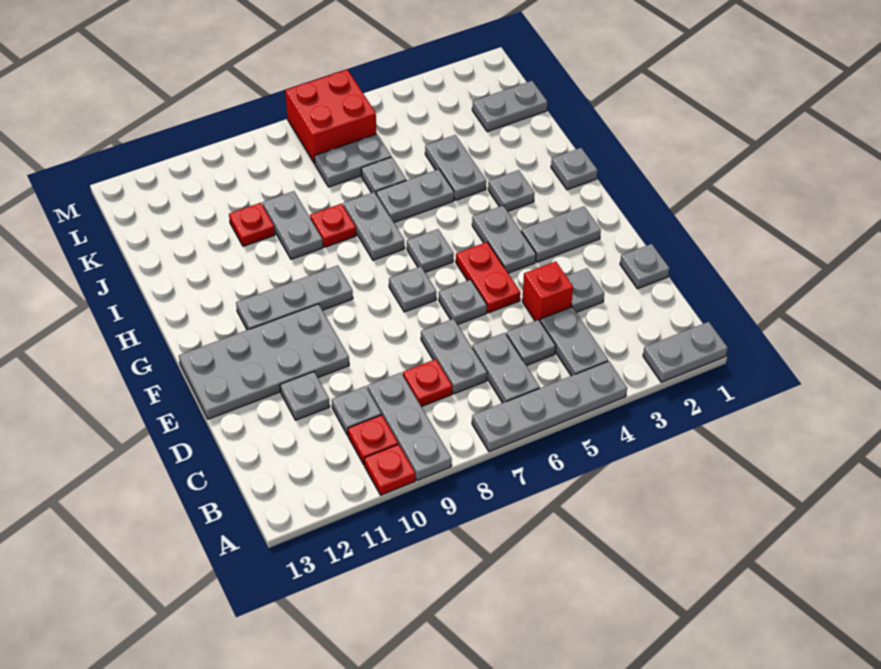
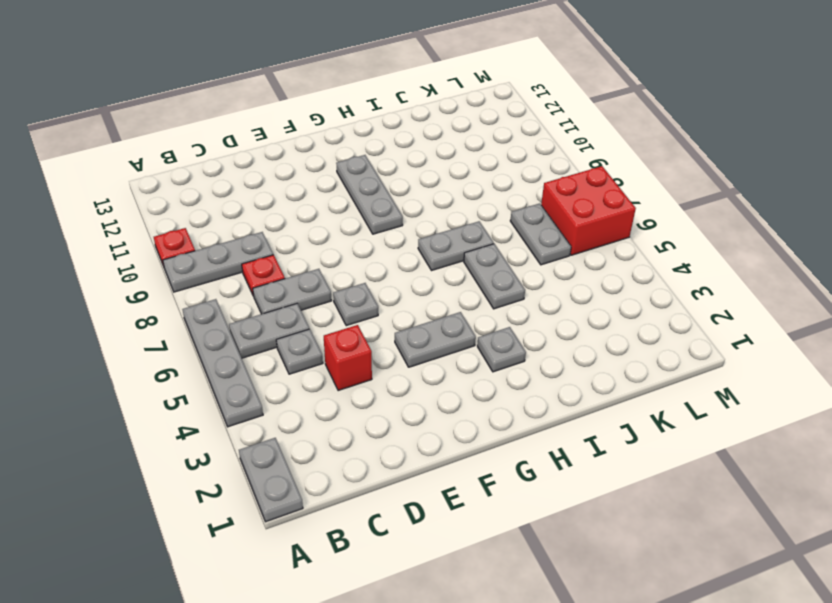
none -> grey plate B4:C4 level 1
none -> red plate B10 level 1
none -> grey plate C10 level 1
none -> grey plate D1 level 1

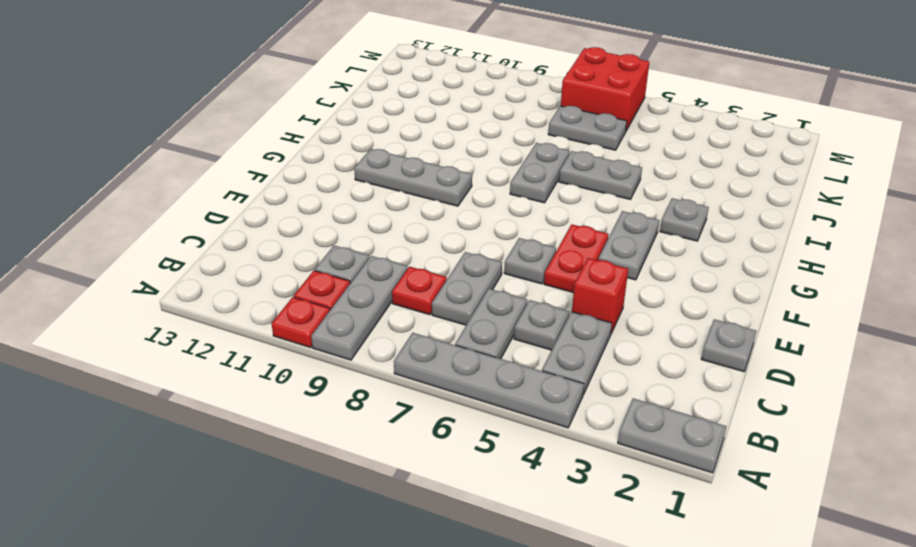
none -> grey plate D3 level 1
none -> grey plate D11 level 1
none -> grey plate E10:F13 level 1
none -> grey plate F2:F3 level 1

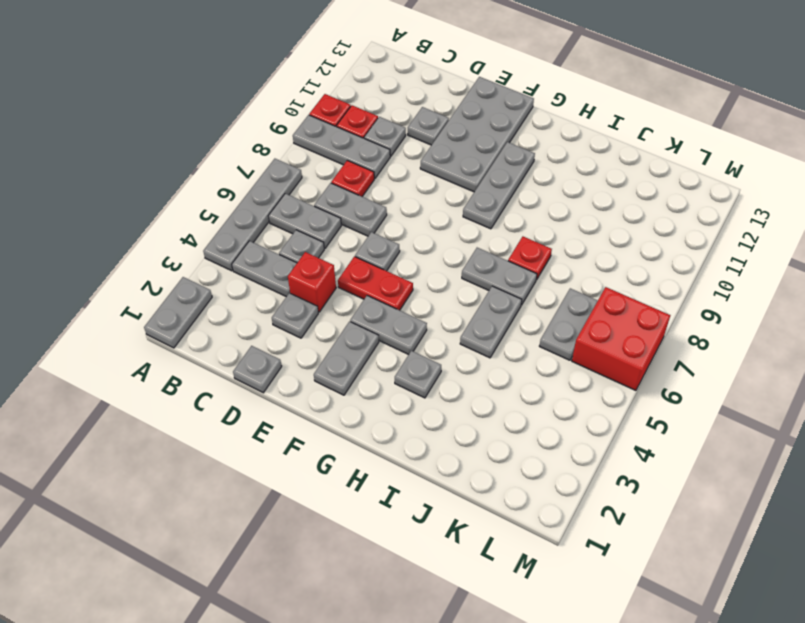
none -> grey plate F7 level 1
none -> grey plate G6 level 1
none -> grey plate H1 level 1
none -> grey plate I4:J4 level 1

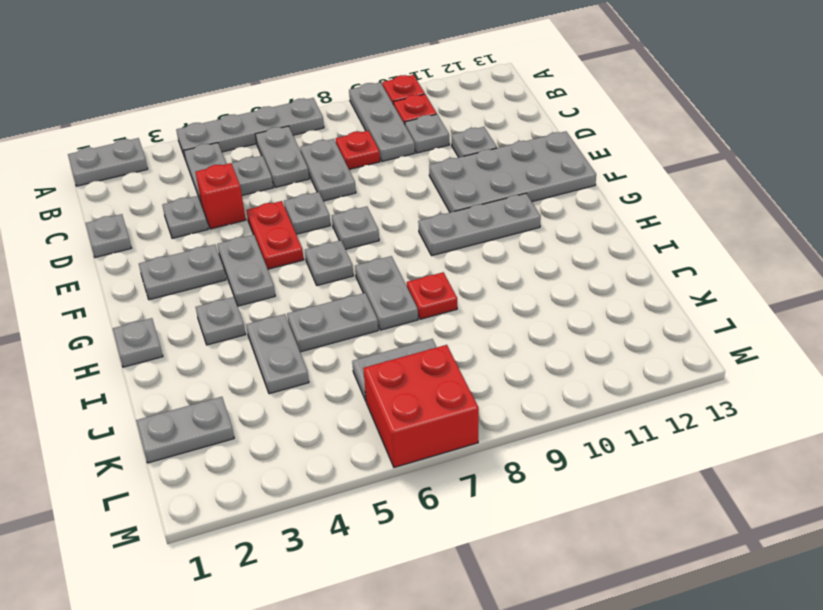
none -> grey plate I9:J9 level 1
none -> grey plate J6 level 1
none -> red plate J10 level 1

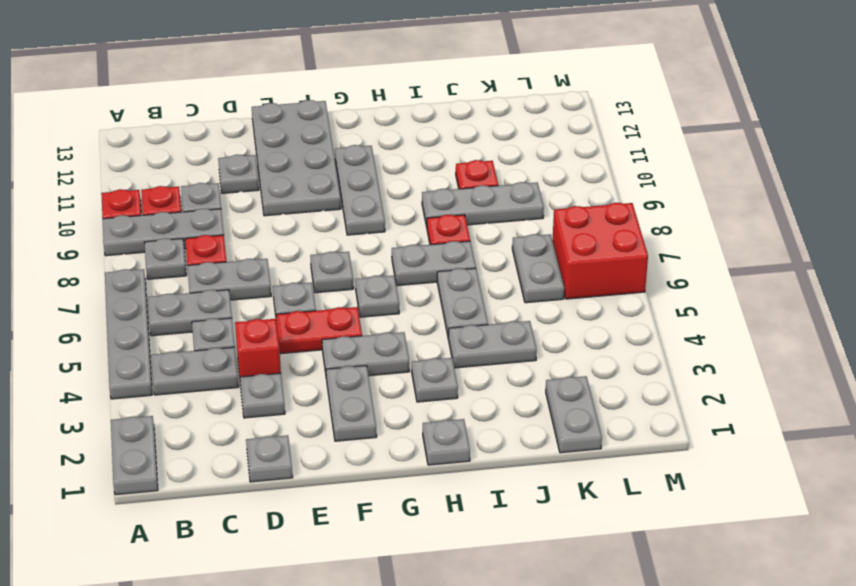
grey plate B8 level 1 -> grey plate J6 level 1
grey plate I9:K9 level 1 -> grey plate I9:J9 level 1

